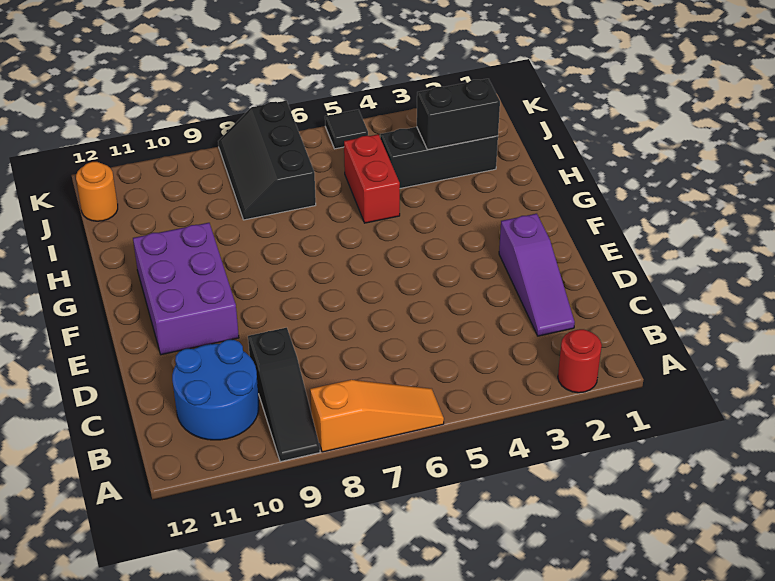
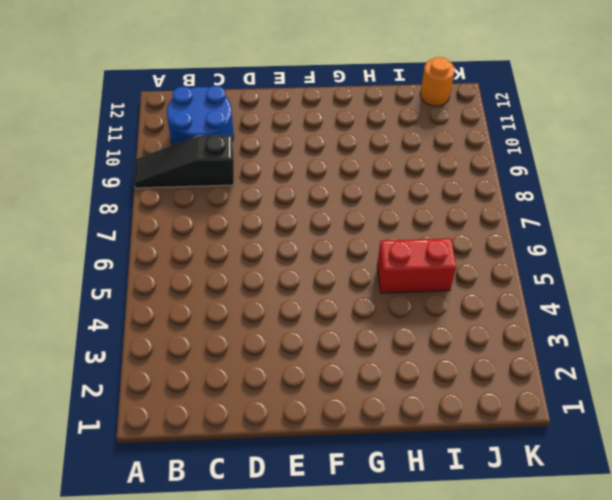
none -> red round brick A2 level 1
none -> orange slope A6:A8 level 1 top 8
none -> purple slope C2:E2 level 1 top E

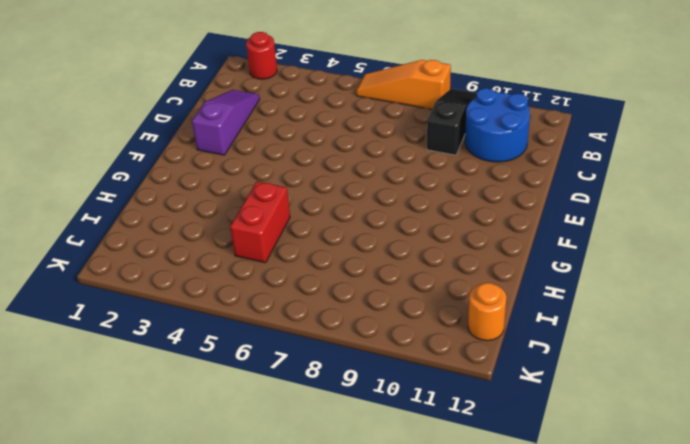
none -> purple brick E10:G11 level 1
none -> black brick I2:I4 level 1
none -> black slope I7:K8 level 1 top 7

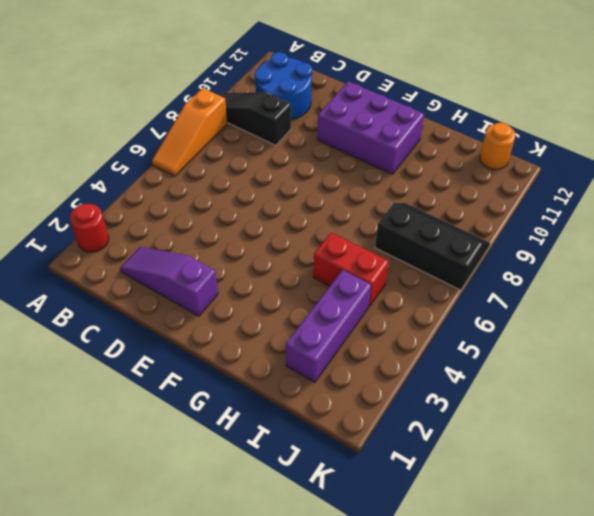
purple brick I2:I4 level 1 -> black brick I2:I4 level 1
none -> black tile K5 level 1
none -> black brick I2:I3 level 2

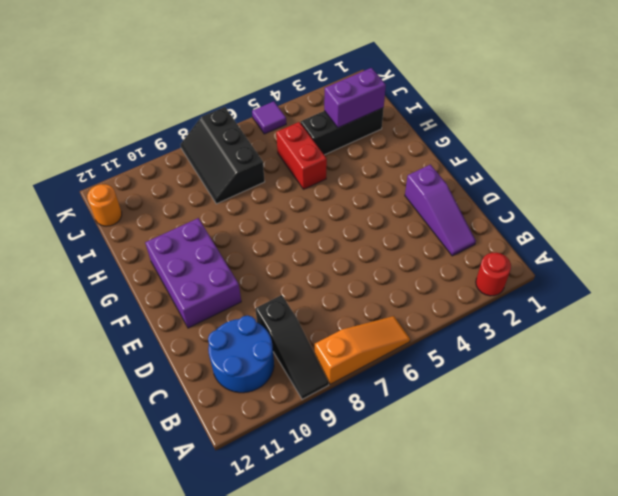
purple brick I2:I3 level 2 -> black brick I2:I3 level 2
purple tile K5 level 1 -> black tile K5 level 1

